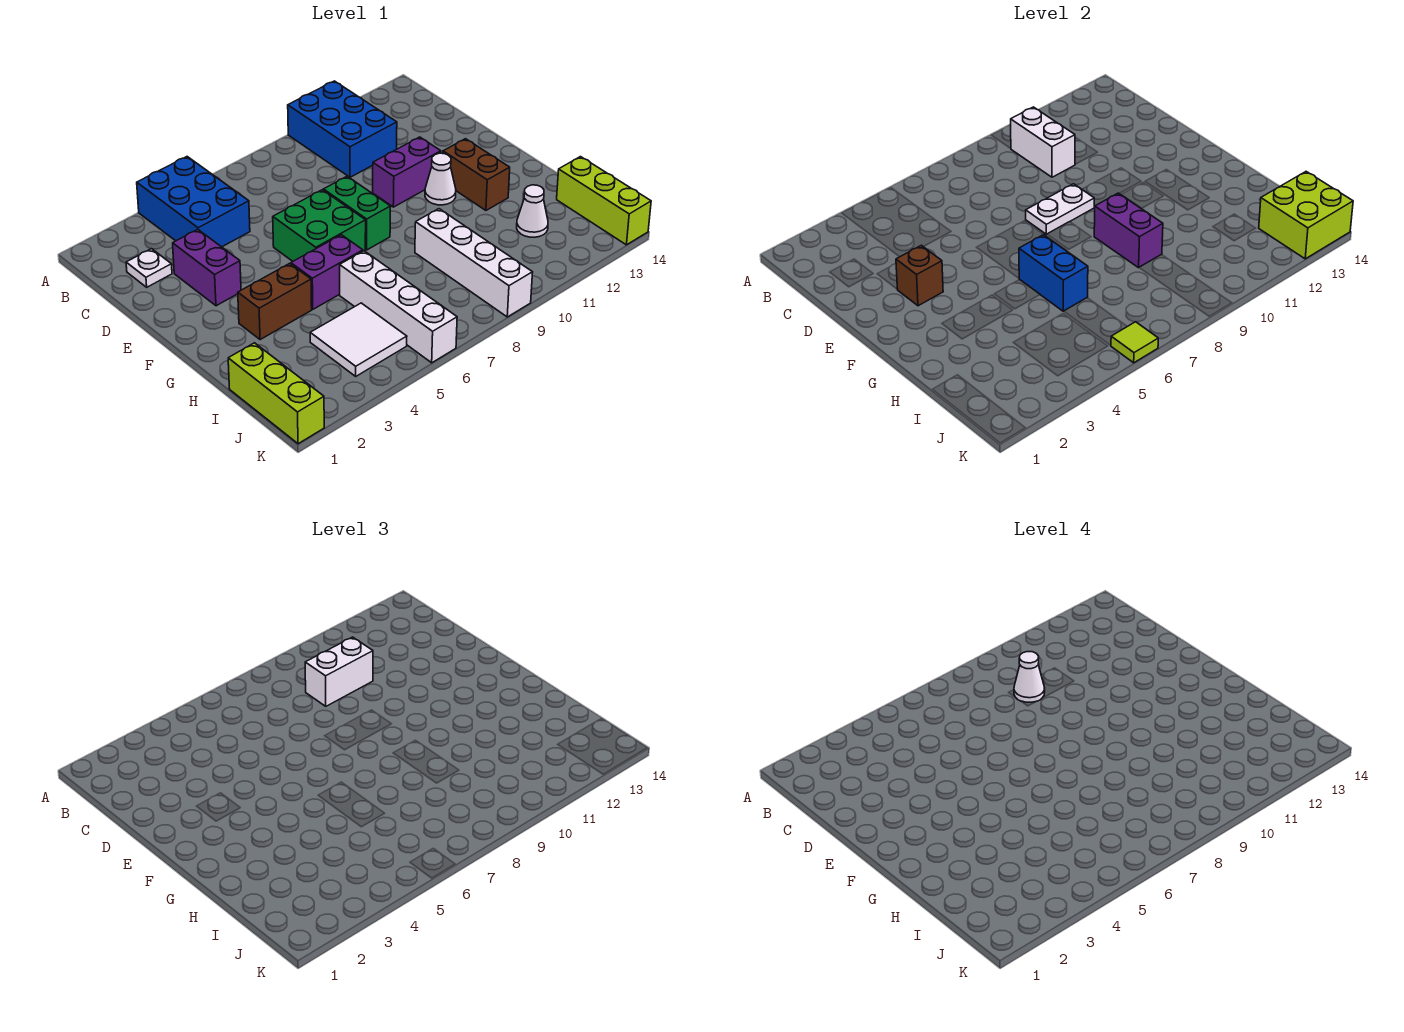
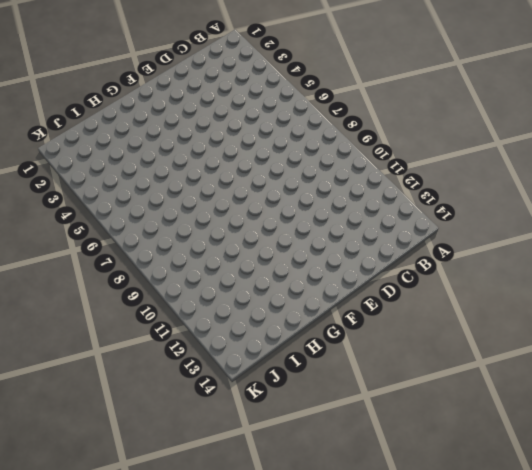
none -> blue brick A4:C5 level 1
none -> blue brick A10:C11 level 1
none -> white plate C2 level 1

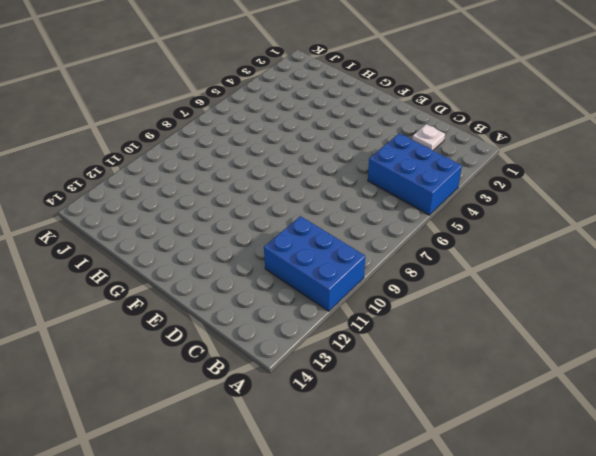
none -> purple brick D3:E3 level 1
none -> green brick E6:F7 level 1
none -> green brick E8:F8 level 1

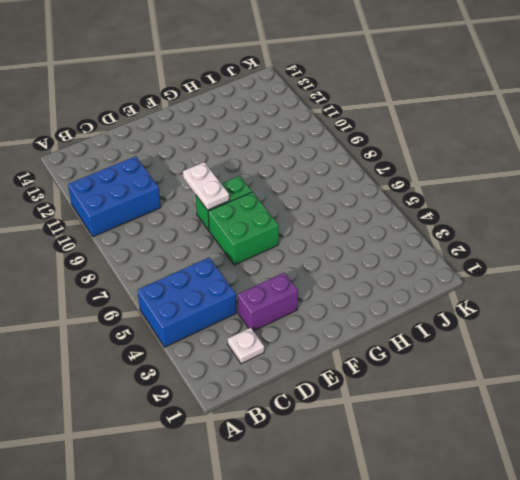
none -> purple brick E10:E11 level 1
none -> white cone F11 level 1
none -> brown brick F12:G12 level 1

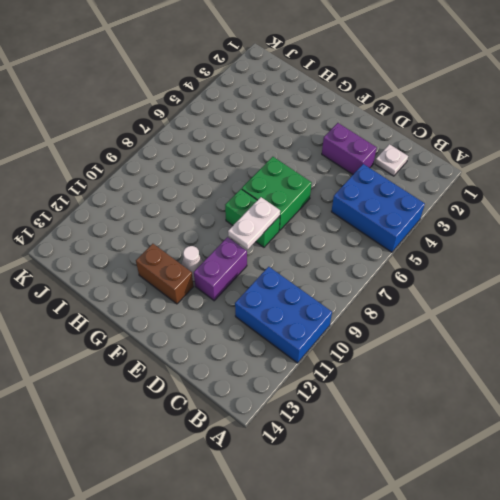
none -> brown brick G3:G4 level 1
none -> purple brick G5:G6 level 1
none -> white brick H6:K6 level 1

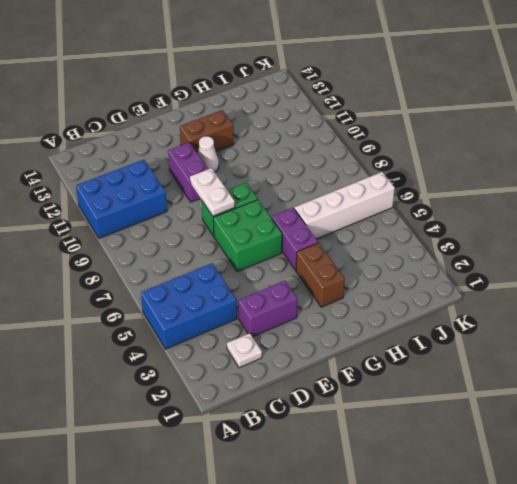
none -> white brick H9:K9 level 1
none -> lime brick I1:K1 level 1
none -> white tile I4:J5 level 1

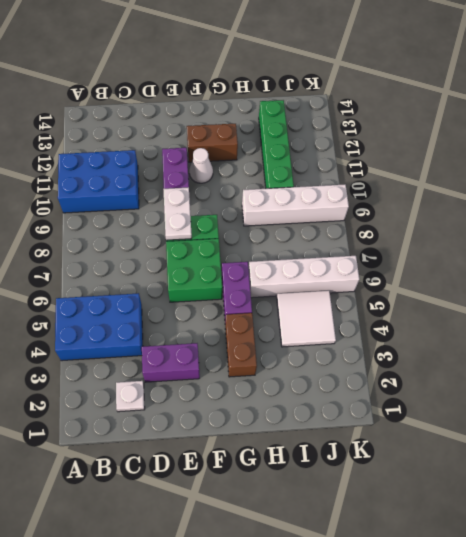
green brick I10:I13 level 1 -> white cone I12 level 1
none -> lime brick I1:K1 level 1
none -> lime brick I14:K14 level 1
none -> white brick B10:C10 level 2

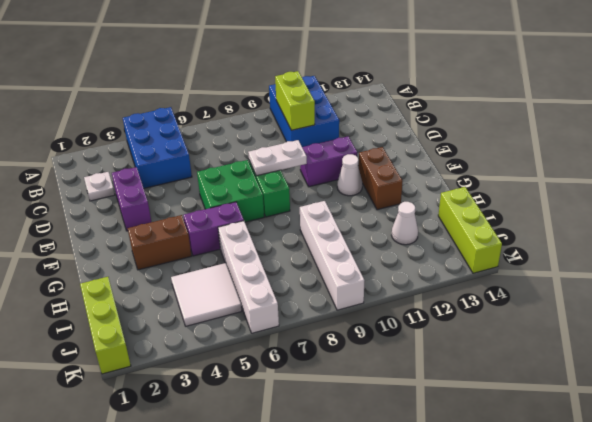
lime brick B10:C10 level 2 -> white brick B10:C10 level 2
none -> brown brick E3 level 2
none -> blue brick G6:H6 level 2
none -> purple brick G9:H9 level 2

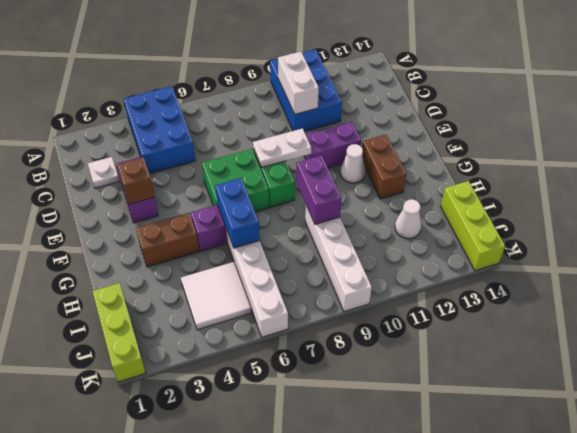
none -> lime brick J13:K14 level 2
none -> lime tile K6 level 2
none -> white brick C9:C10 level 3

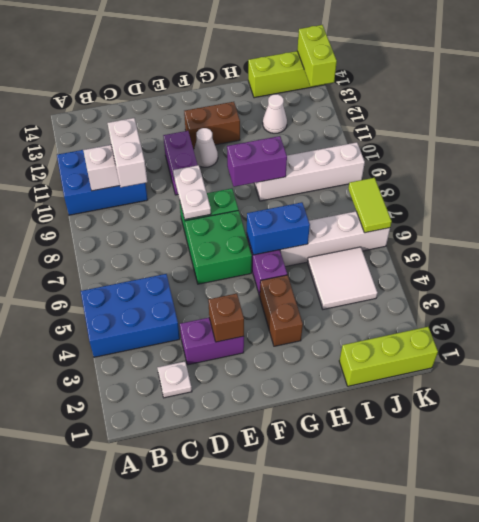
lime tile K6:K7 level 2 -> lime tile K6 level 2
lime brick K13:K14 level 2 -> lime brick J13:K14 level 2
none -> white cone C9 level 4

